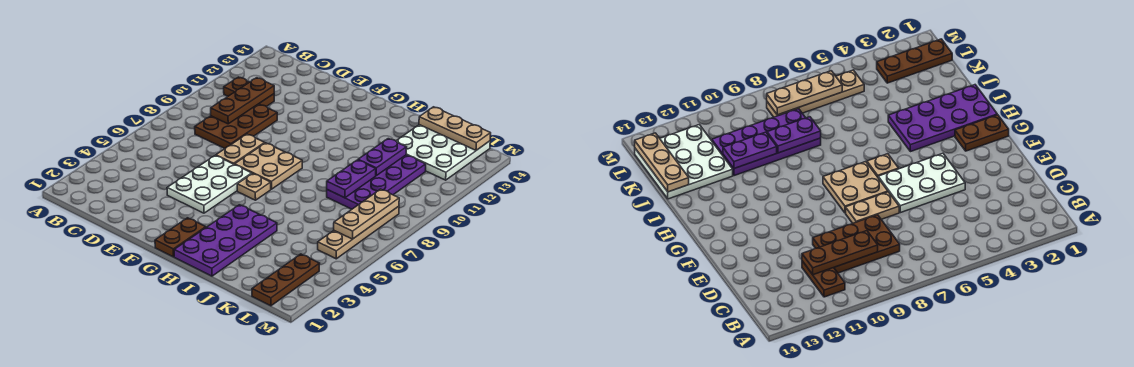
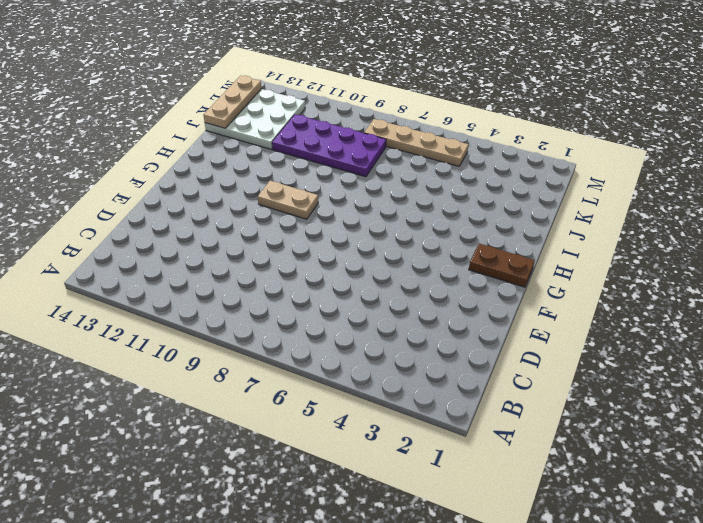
tan plate G9:G10 level 1 -> tan plate E7:E8 level 1
none -> brown plate B11:C11 level 1
none -> brown plate C8:D10 level 1
none -> white plate E4:F6 level 1

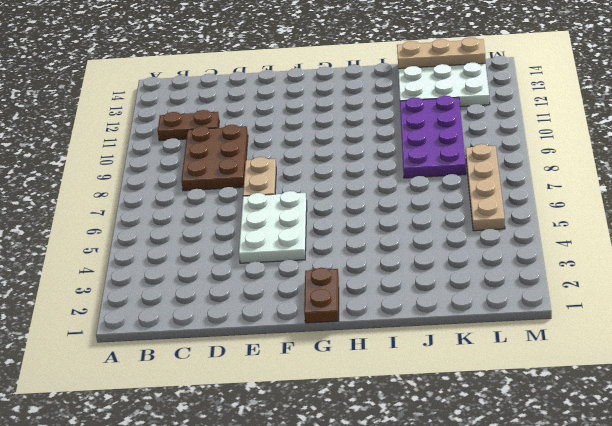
none -> tan plate F7:G8 level 1
none -> tan plate G6 level 1
none -> purple plate H1:I4 level 1

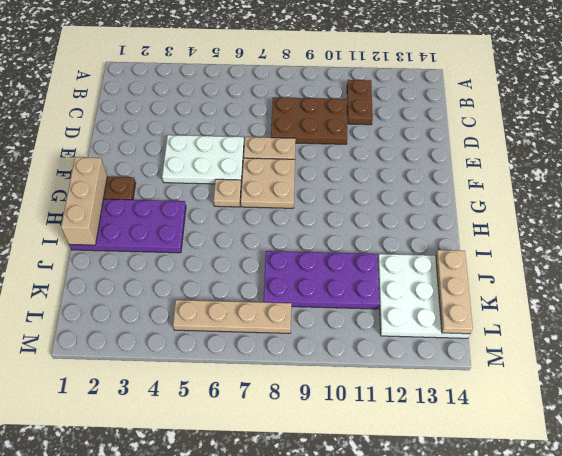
tan brick G1:I1 level 2 -> none
none -> brown plate L1:L3 level 1
none -> brown plate C9:C11 level 2
none -> purple plate J8:J9 level 2

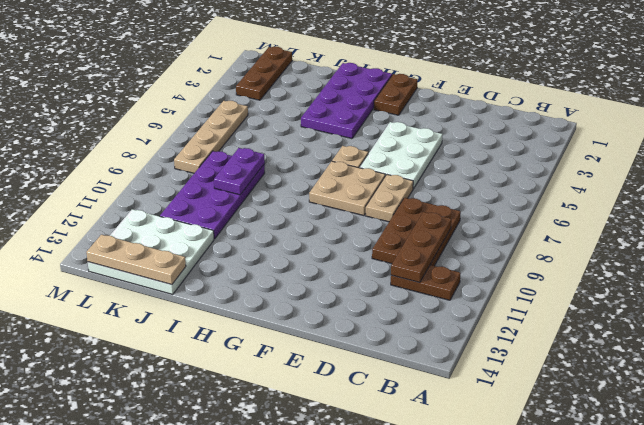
none -> purple plate J10:J11 level 2
none -> tan plate L6:L8 level 2

